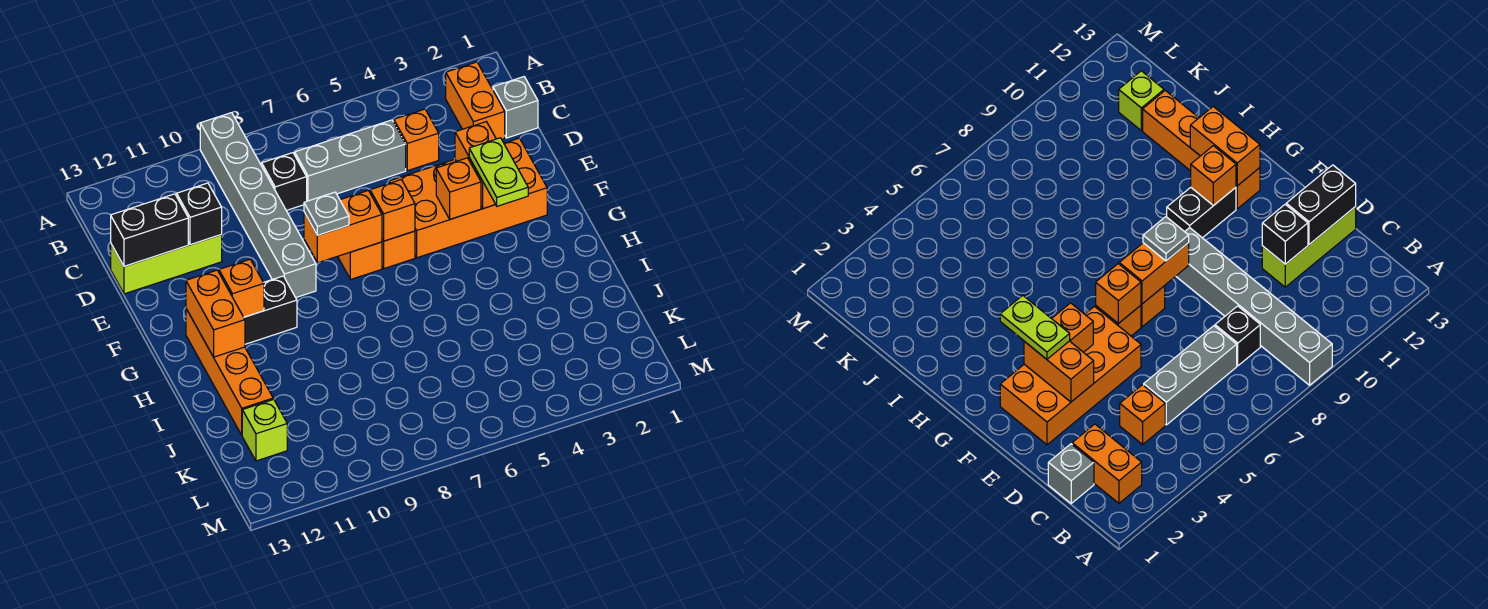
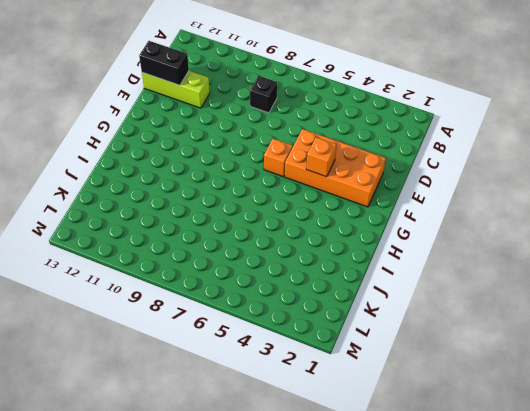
none -> grey brick A9:F9 level 1
none -> orange brick B2:C2 level 1
none -> grey brick C1 level 1

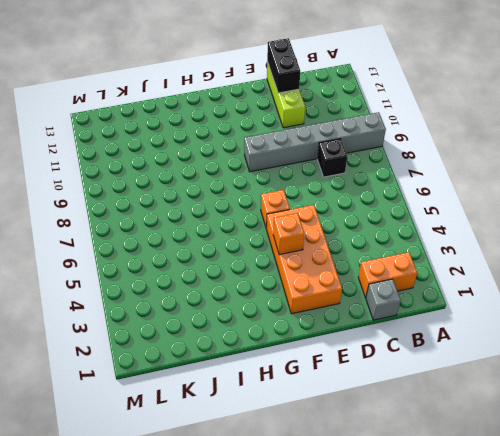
none -> orange brick C4 level 1
none -> grey brick C5:C7 level 1
none -> orange brick F7 level 1

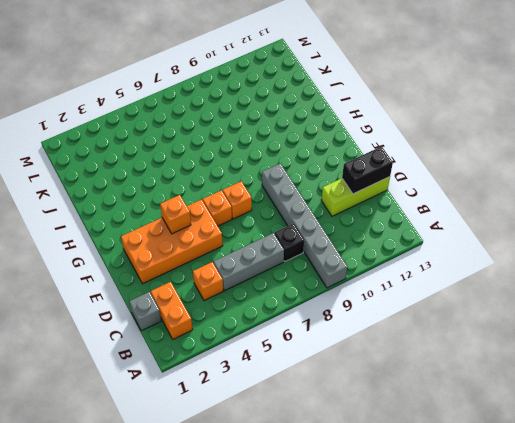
none -> black brick G10:G11 level 1
none -> orange brick G12:J12 level 1
none -> lime brick K12 level 1

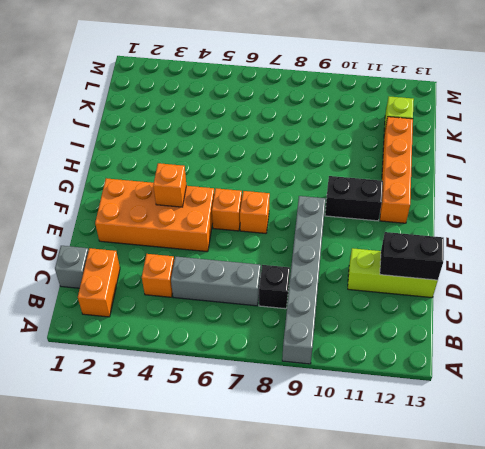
none -> black brick D11 level 2
none -> orange brick E3:F3 level 2
none -> orange brick F6 level 2

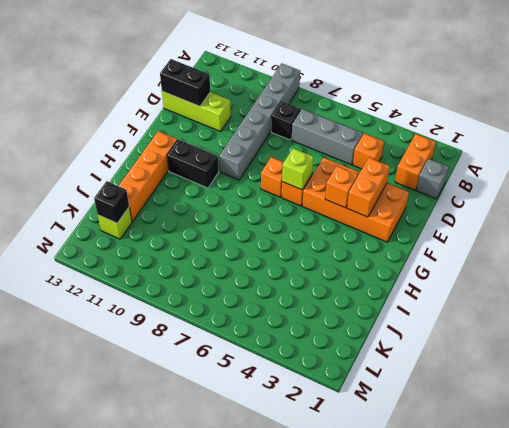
lime brick F6 level 2 -> orange brick F6 level 2
black brick K12 level 2 -> black brick D11 level 2
none -> orange brick F7:F8 level 2
none -> orange brick G11 level 2
none -> orange brick G12:H12 level 2

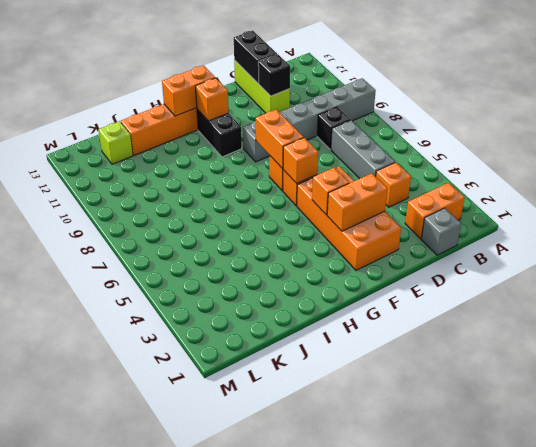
none -> lime plate F3:G3 level 3
none -> grey plate F8 level 3

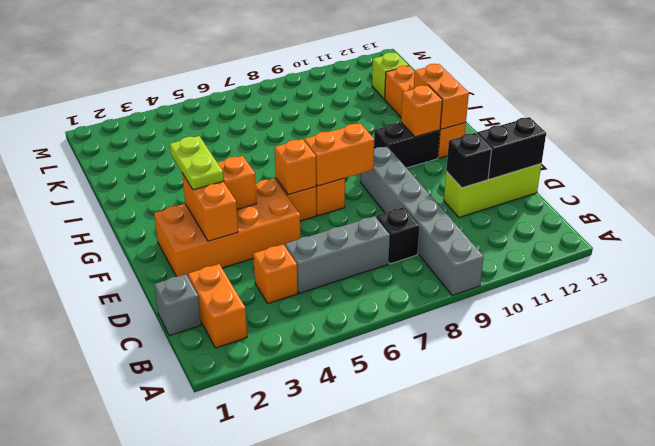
none -> grey plate F8 level 3

